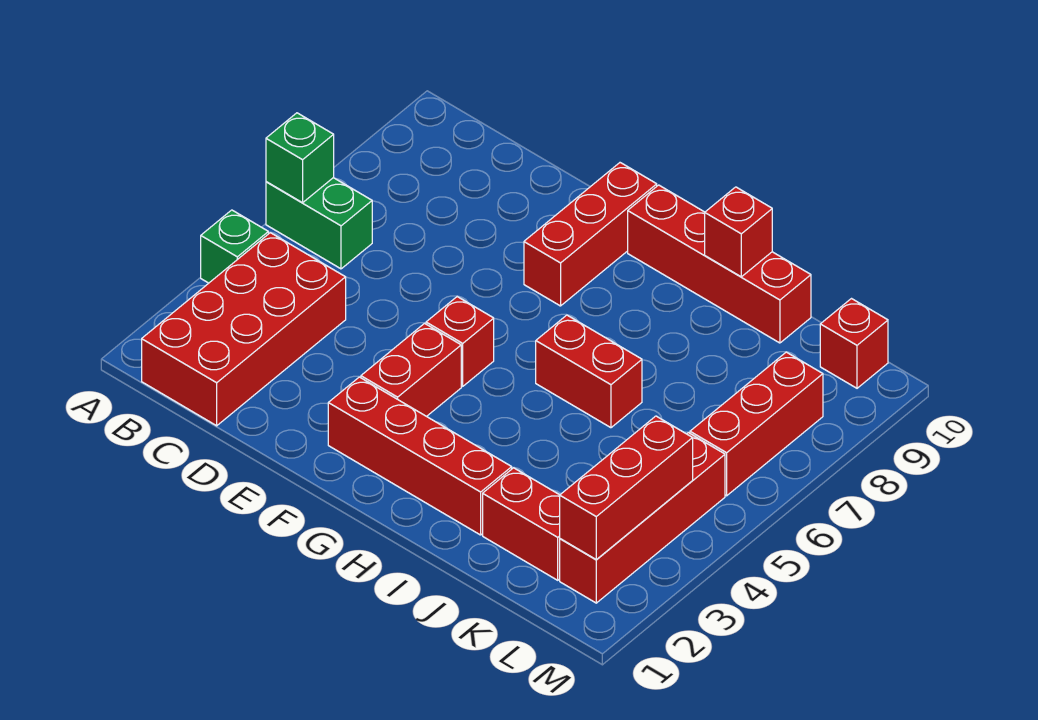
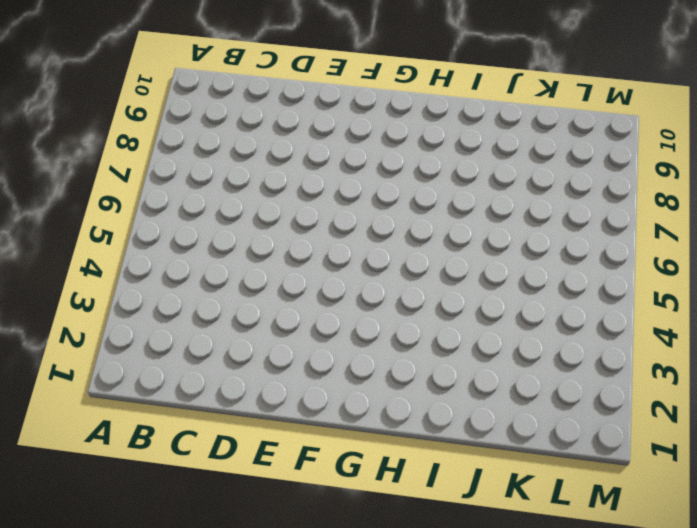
none -> green brick A4 level 1
none -> green brick A6:B6 level 1
none -> red brick B1:C4 level 1

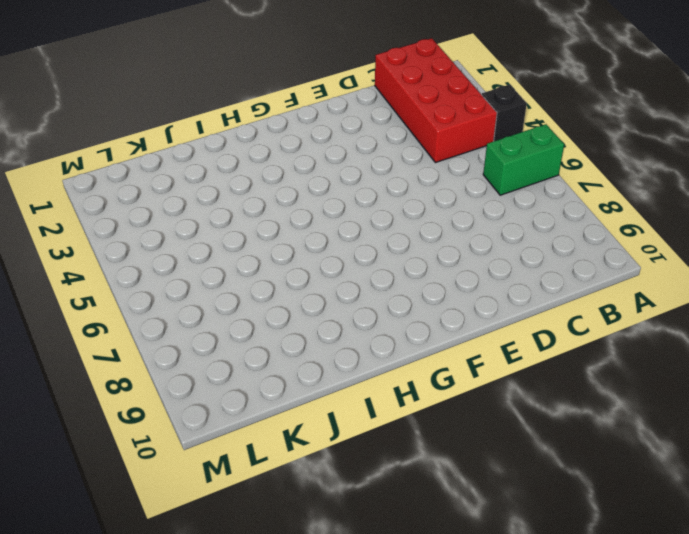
black brick A4 level 1 -> green brick A4 level 1
none -> red brick F2:I2 level 1
none -> red brick F3:F4 level 1
none -> red brick F5 level 1

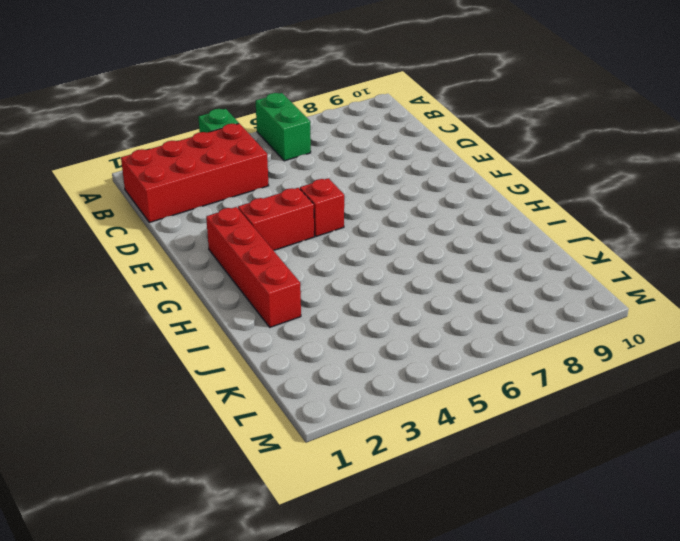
none -> red brick F8:F10 level 1
none -> red brick G10:J10 level 1
none -> red brick H6:I6 level 1

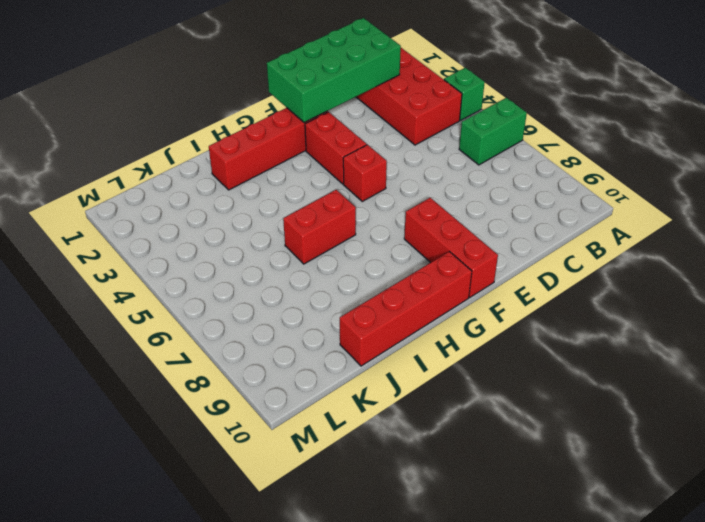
green brick C1:F2 level 2 -> none
none -> red brick J2:K2 level 1
none -> red brick L2:L5 level 1
none -> red brick L6:L8 level 1

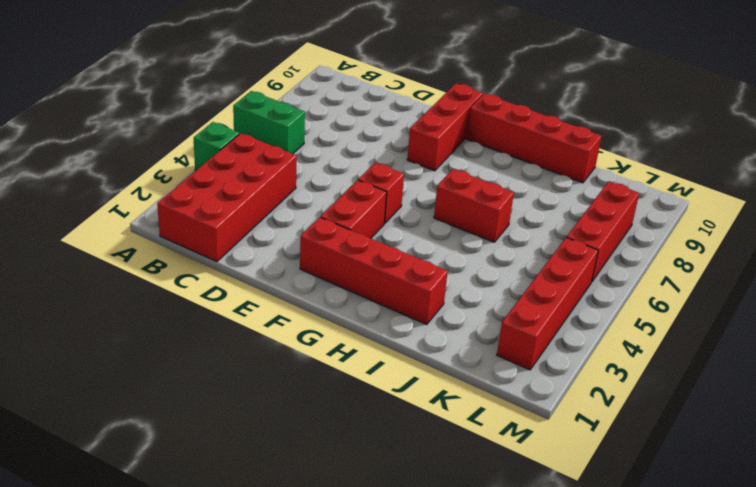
none -> red brick J2:K2 level 1
none -> red brick L10 level 1
none -> green brick A6 level 2

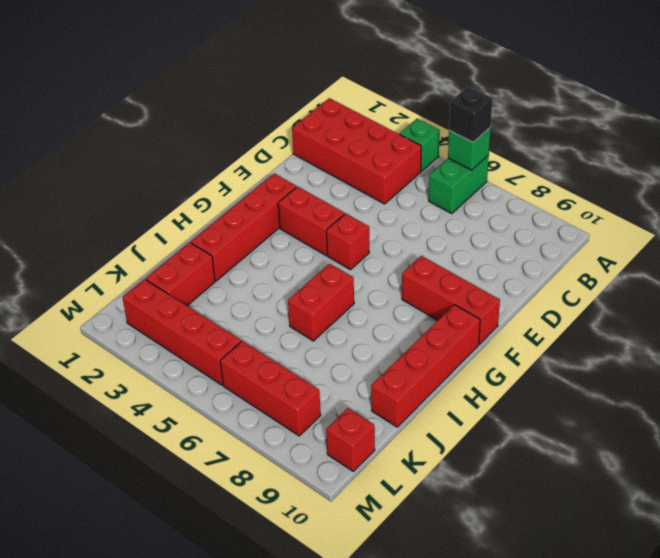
black brick A6 level 3 -> none
none -> red brick I10 level 2
none -> red brick L2:L4 level 2

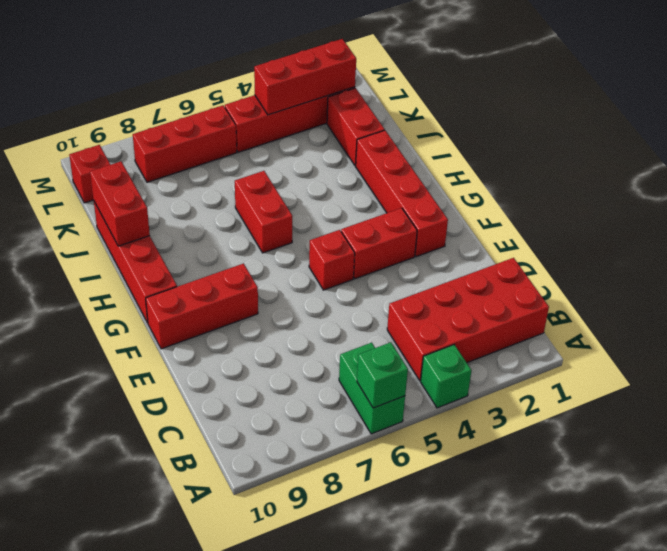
red brick I10:J10 level 2 -> red brick I10 level 2

